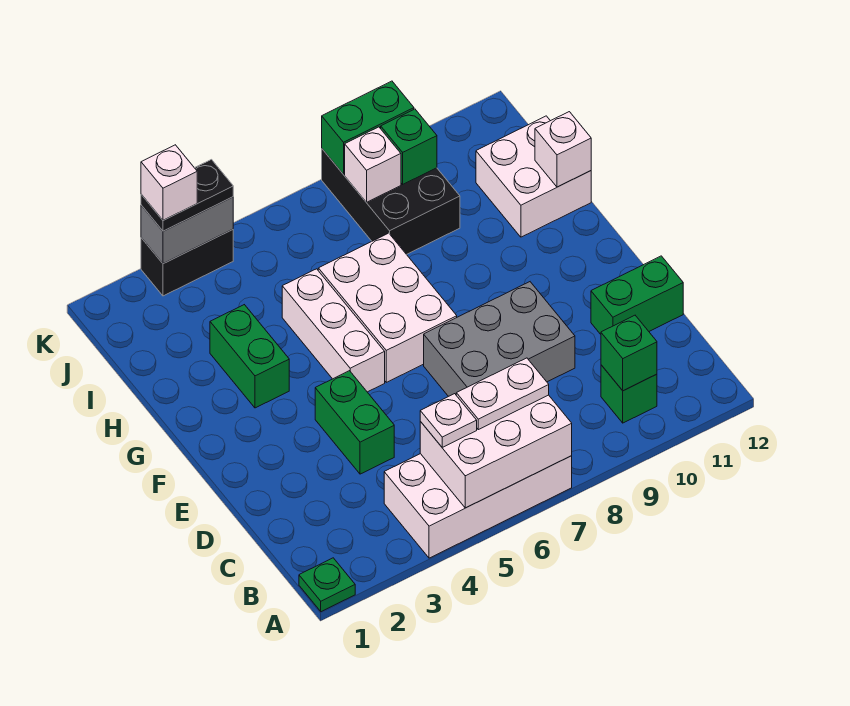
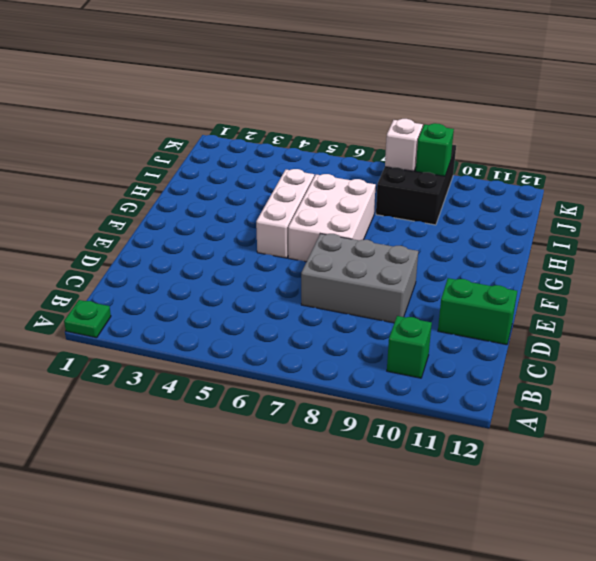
none -> white brick A4:B7 level 1
none -> green brick D4:E4 level 1
none -> green brick G3:H3 level 1

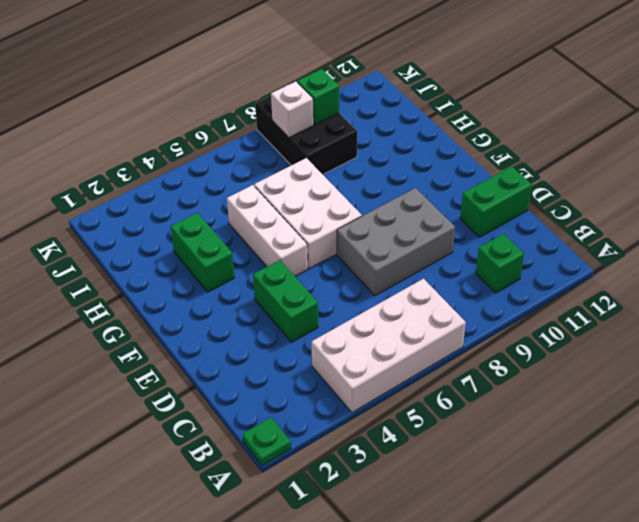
none -> white brick H11:I12 level 1
none -> black brick K3:K4 level 1
none -> white brick A5:B7 level 2

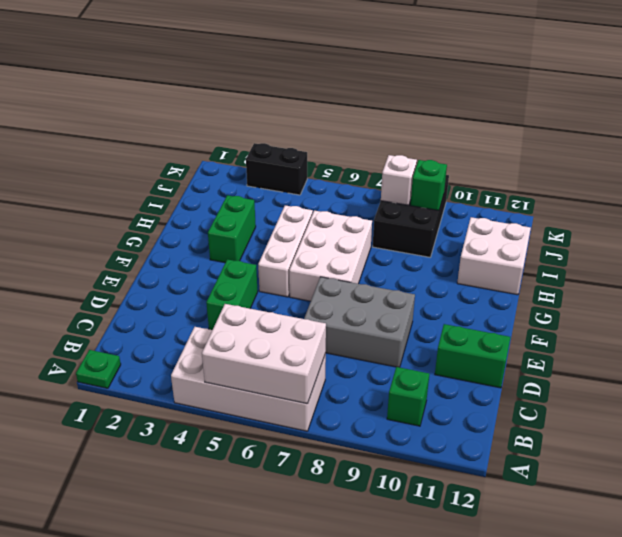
none -> green brick B10 level 2
none -> white brick H12 level 2
none -> grey brick K3:K4 level 2

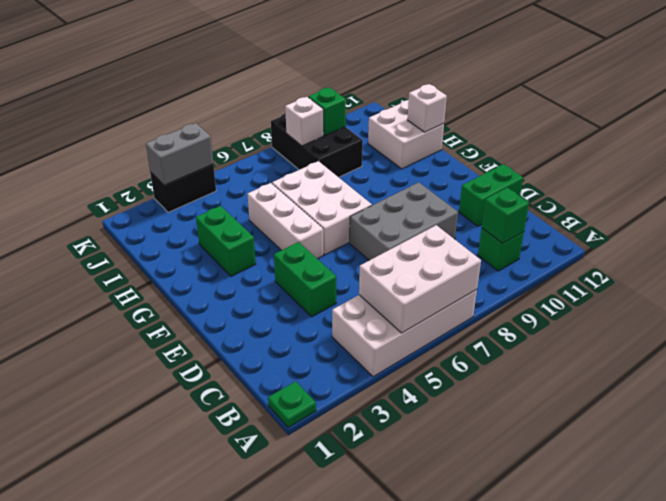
none -> green brick K8:K9 level 2
none -> white plate B5 level 3
none -> white plate B6:B7 level 3

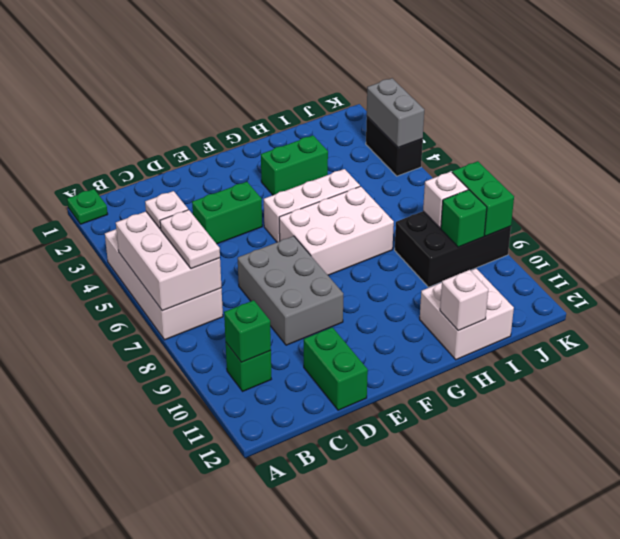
none -> black plate K3:K4 level 3
none -> white brick K3 level 4

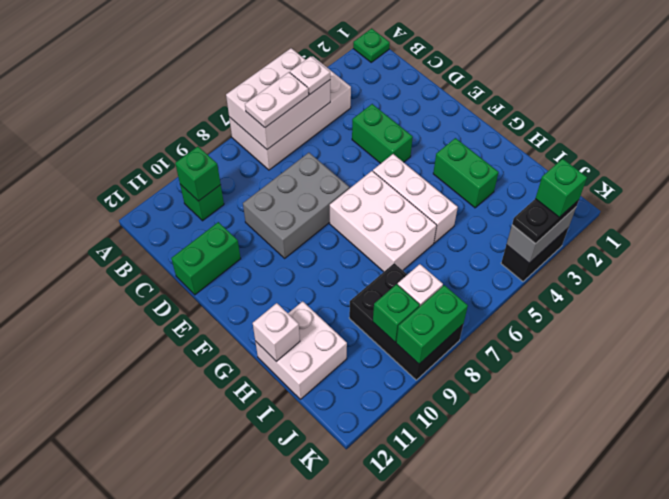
green brick K3 level 4 -> white brick K3 level 4

